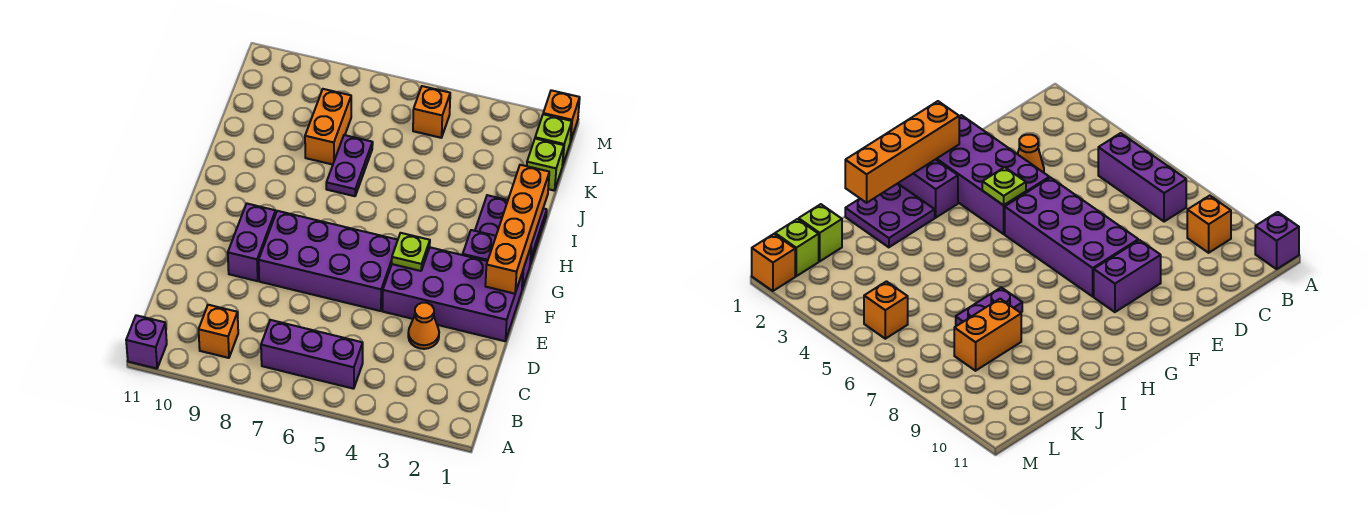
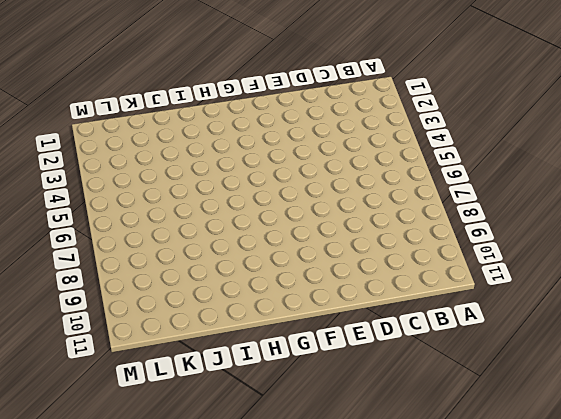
none -> purple brick A11 level 1
none -> purple brick B5:B7 level 1
none -> orange brick B9 level 1

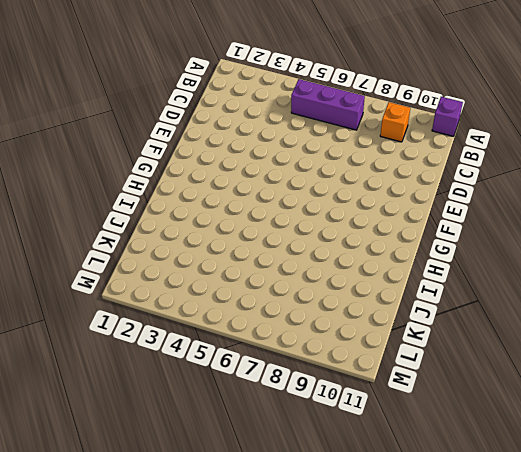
none -> orange cone D3 level 1
none -> purple brick E1:F4 level 1
none -> purple brick E5:F8 level 1

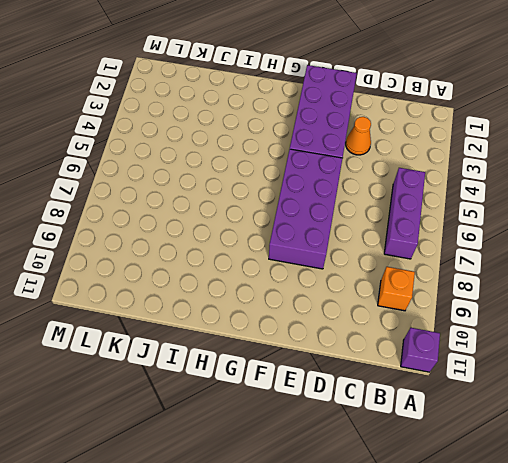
none -> purple brick E9:F9 level 1
none -> purple brick G1:G2 level 1
none -> purple plate H1:I2 level 1

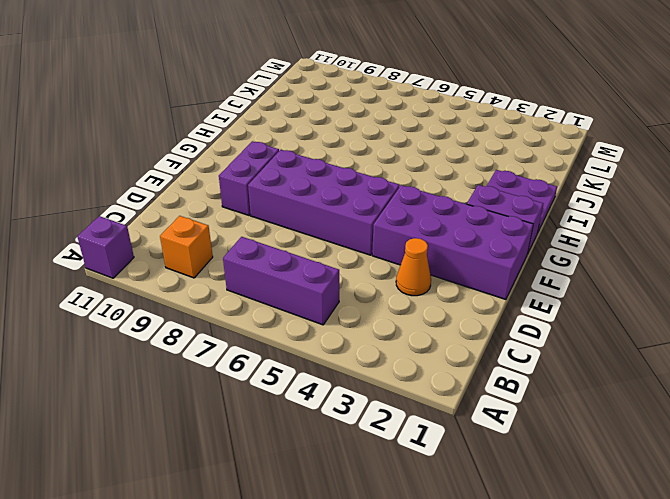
none -> purple plate I7:J7 level 1
none -> orange brick J8:K8 level 1
none -> lime brick K1 level 1

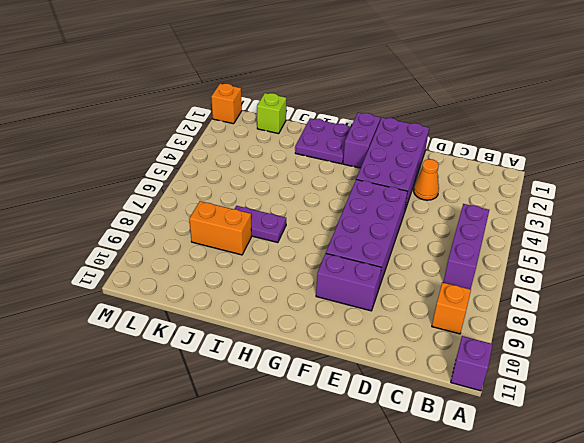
none -> lime brick L1 level 1
none -> orange brick L5 level 1
none -> orange brick F1:I1 level 2

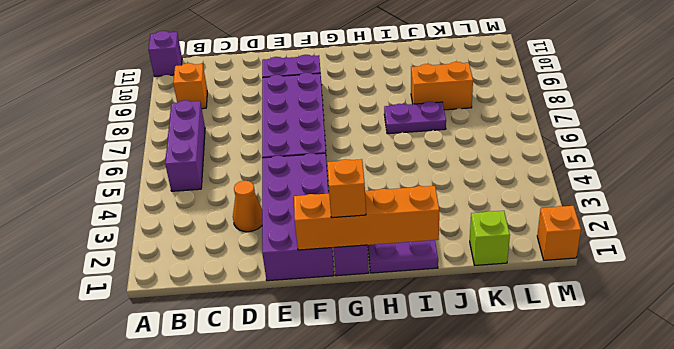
orange brick G1 level 3 -> orange brick L5 level 1
none -> lime brick L1 level 1
none -> lime plate F4 level 2

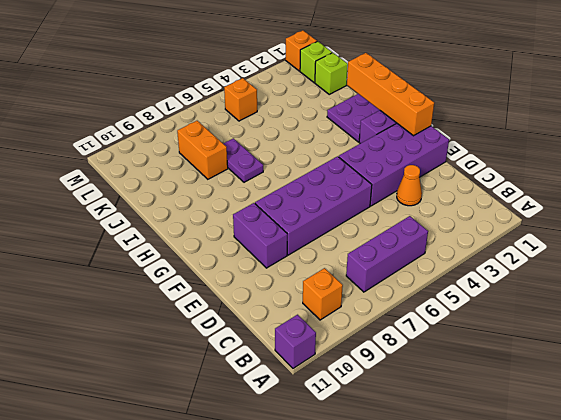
none -> lime plate F4 level 2

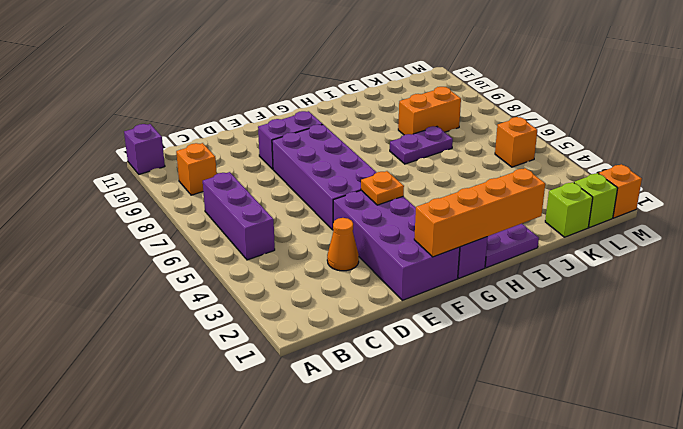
orange plate F4 level 2 -> lime plate F4 level 2

